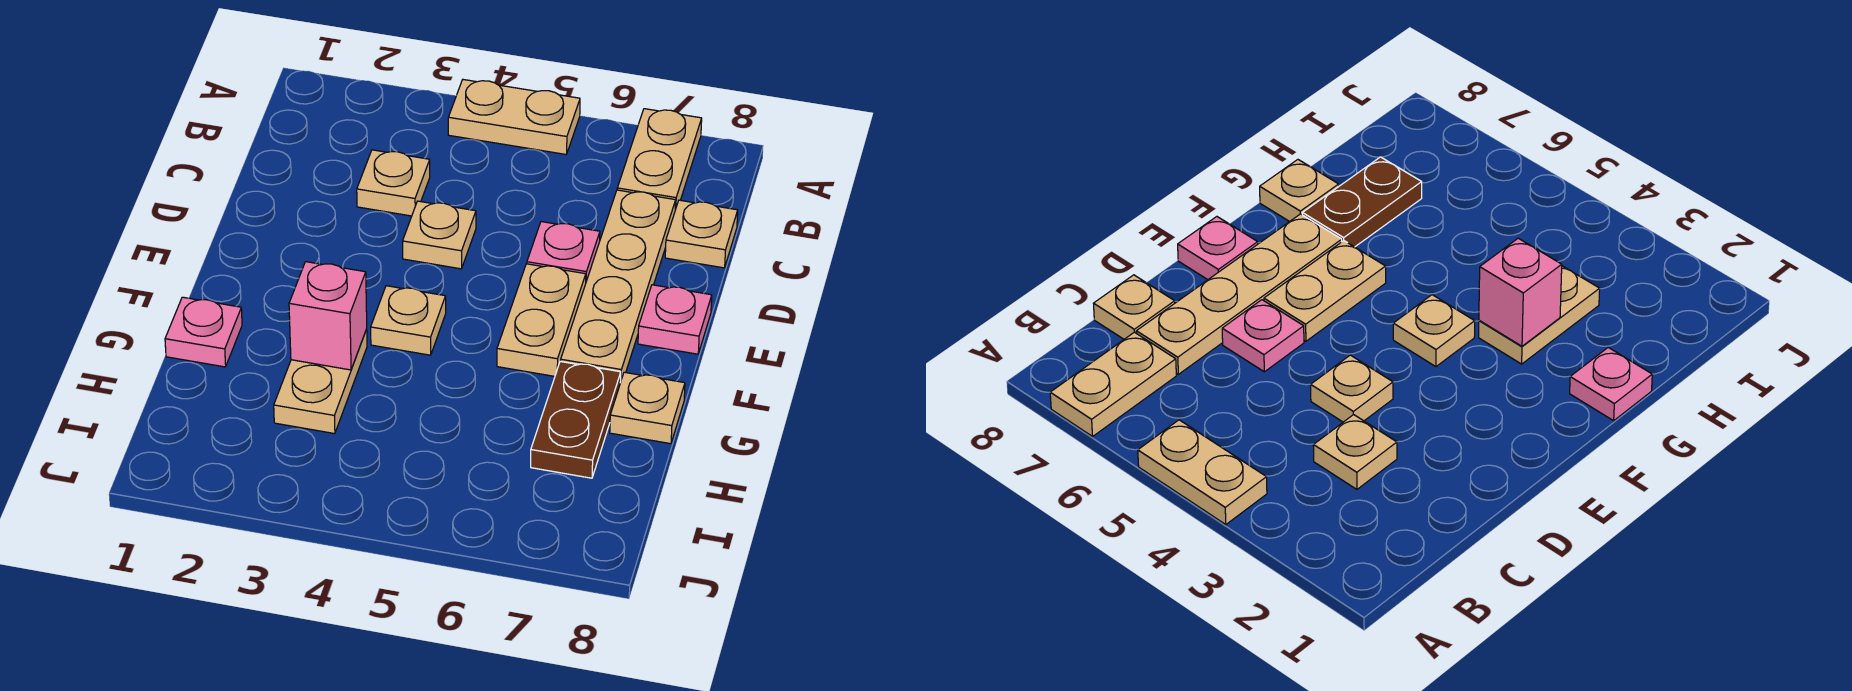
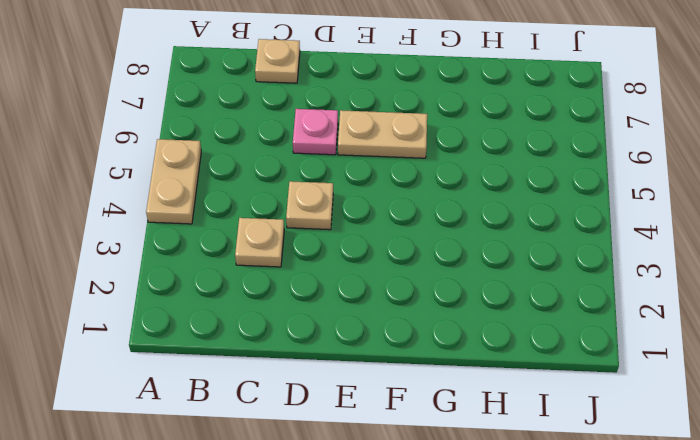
none -> tan plate A7:B7 level 1
none -> tan plate C7:F7 level 1
none -> pink plate E8 level 1

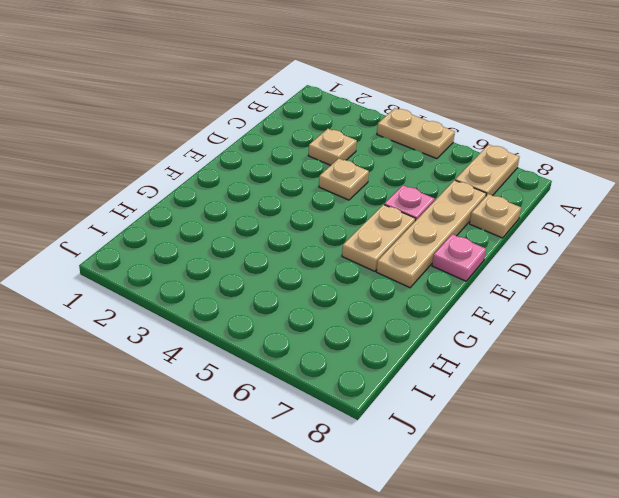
none -> tan plate F4 level 1
none -> pink plate G1 level 1
none -> tan plate G3:H3 level 1

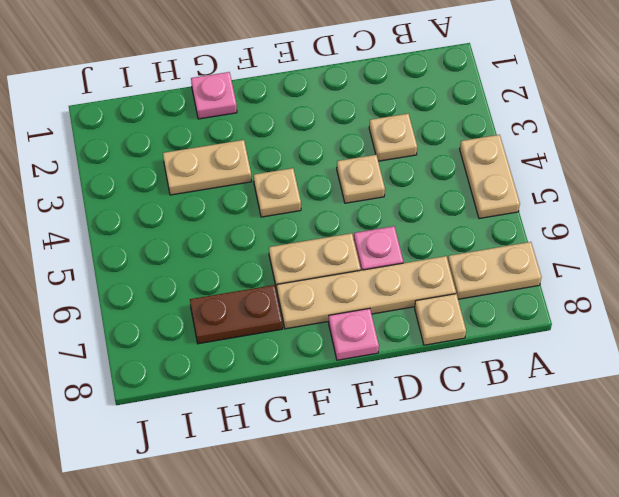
none -> tan plate G8 level 1
none -> pink brick G3 level 2

